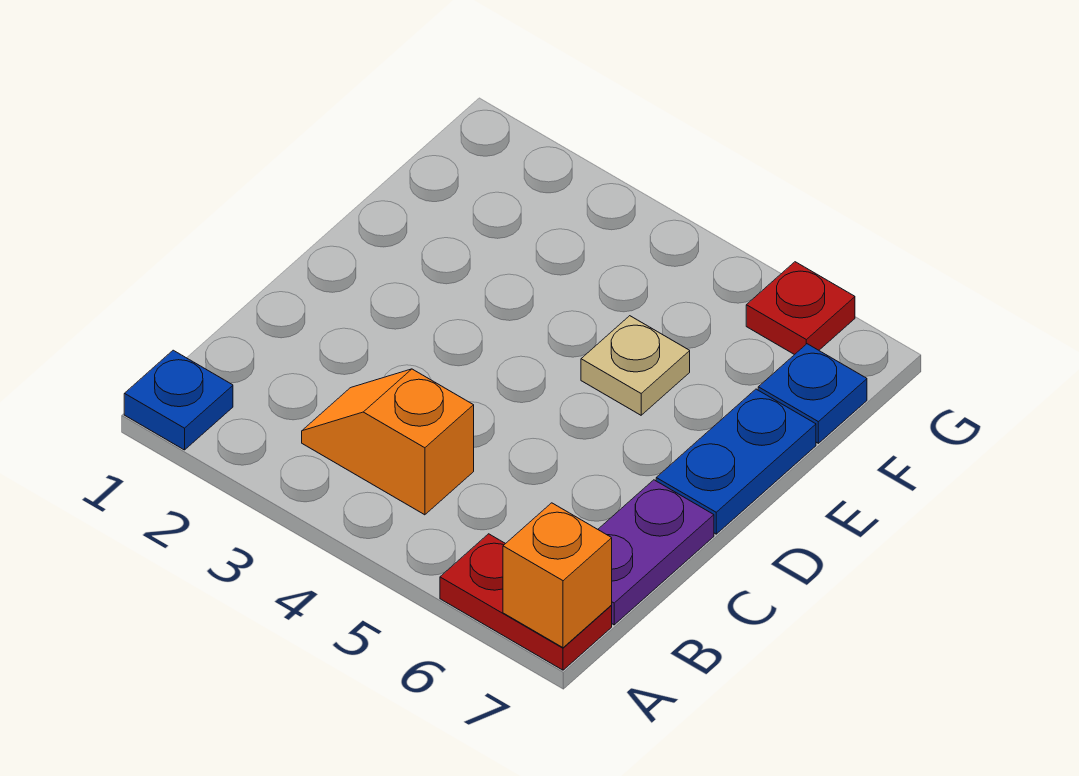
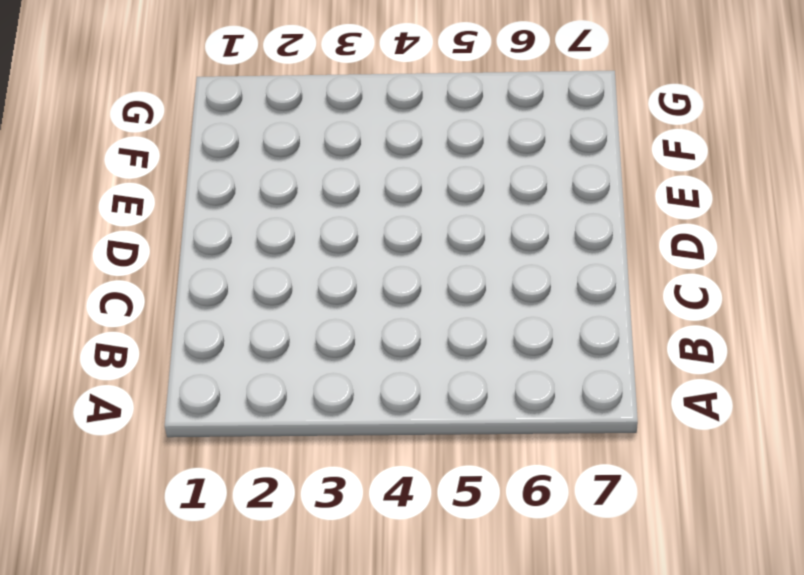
none -> blue plate A1 level 1
none -> red plate A6:A7 level 1

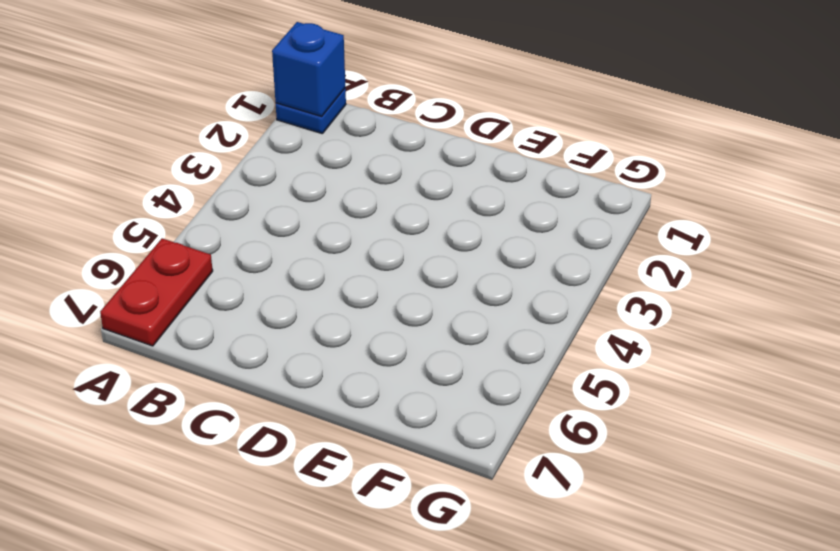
blue brick A1 level 2 -> none
none -> orange slope B3:B4 level 1 top 4
none -> purple plate B7:C7 level 1

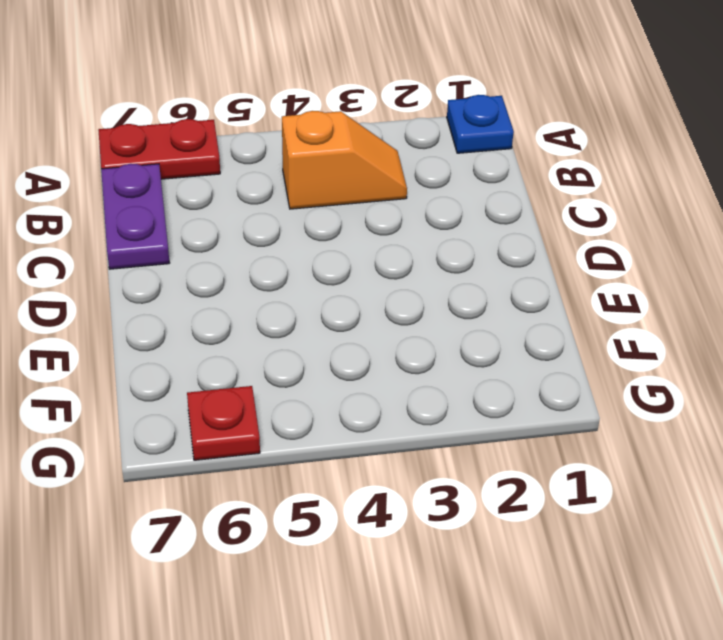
none -> blue plate D7:E7 level 1
none -> tan plate E5 level 1

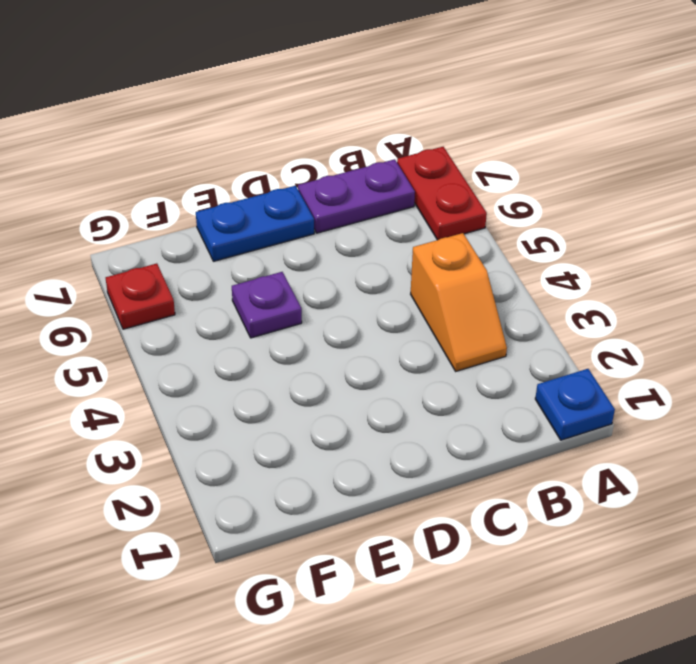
purple plate E5 level 1 -> tan plate E5 level 1
none -> blue plate F7 level 1
none -> orange brick A7 level 2

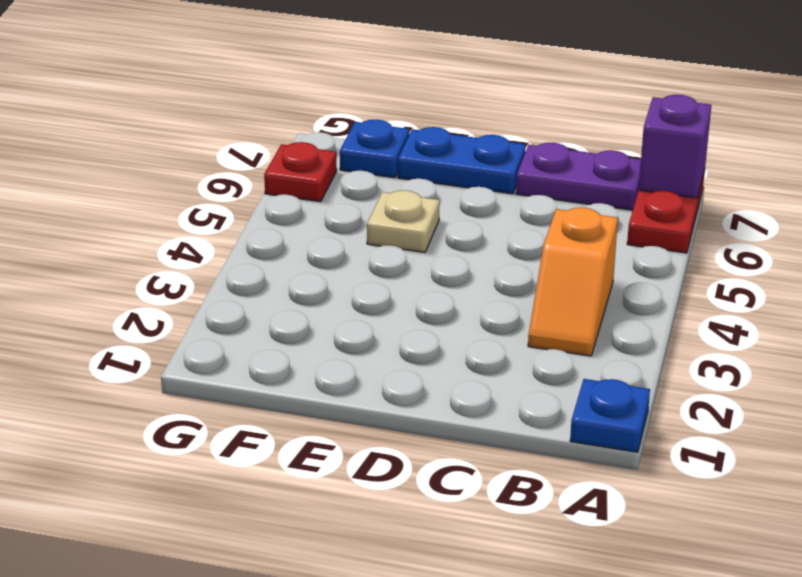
purple brick A7 level 2 -> orange brick A7 level 2

